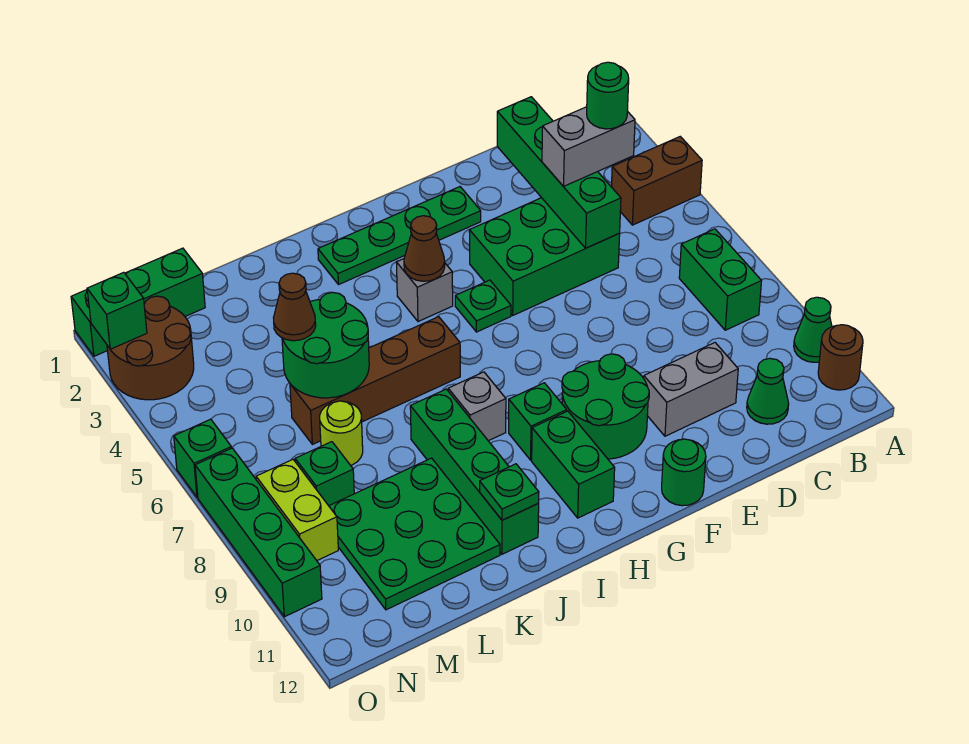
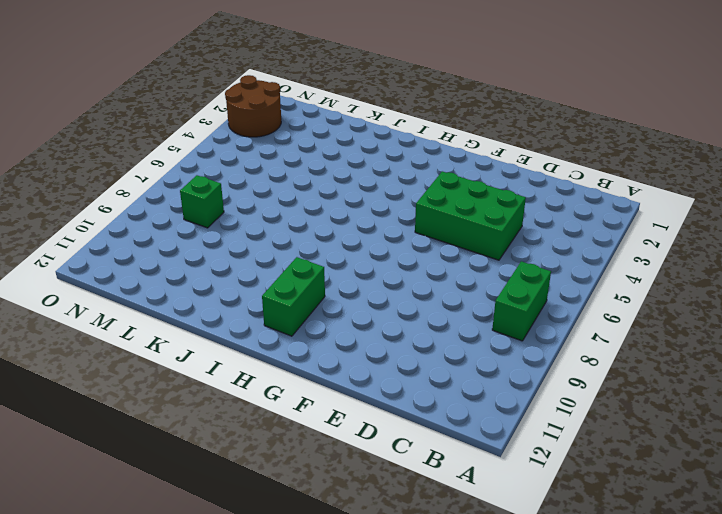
none -> brown brick A4:B4 level 1
none -> green cone A10 level 1
none -> brown round brick A11 level 1
none -> green cone C11 level 1

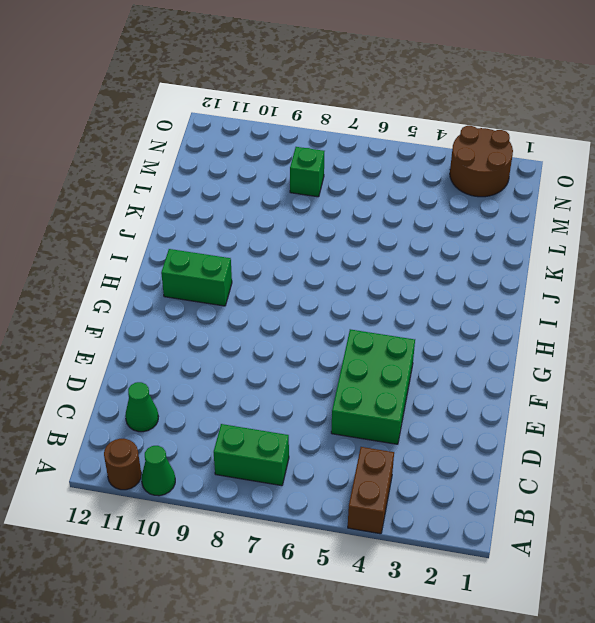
none -> grey brick D10:E10 level 1
none -> green plate F2:I2 level 1
none -> green round brick F9:G10 level 1
none -> green round brick F12 level 1

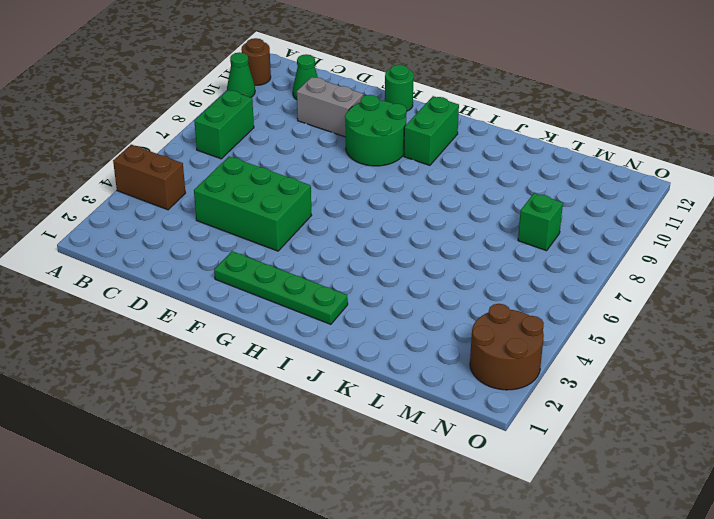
none -> green plate G5 level 1
none -> grey brick H4 level 1
none -> green brick H9 level 1
none -> brown brick I6:L6 level 1

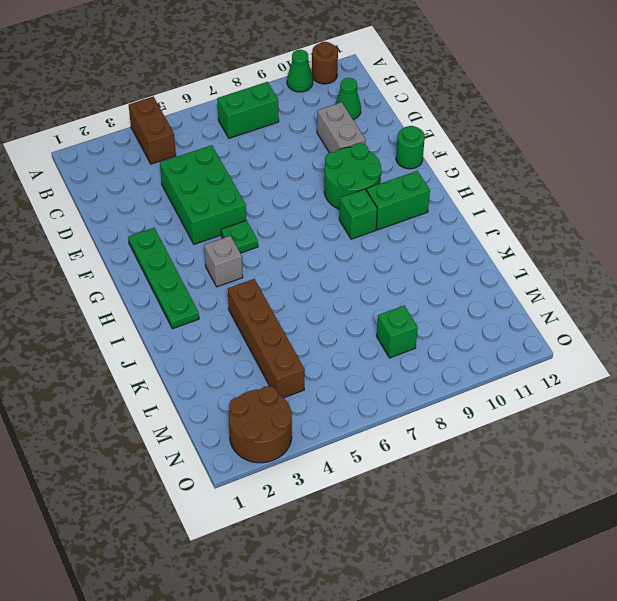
brown brick J4:M4 level 1 -> brown brick I6:L6 level 1
none -> grey brick I8 level 1
none -> green brick J8:J11 level 1
none -> green plate K9:M11 level 1
none -> lime round brick L7 level 1

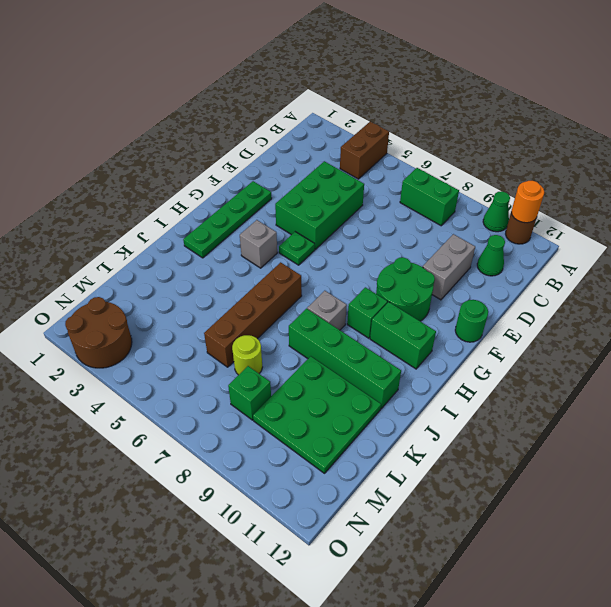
orange round brick A11 level 2 -> none
none -> green brick M1:O1 level 1
none -> lime brick N8:N9 level 1
none -> green brick O6 level 1
none -> green brick O7:O10 level 1

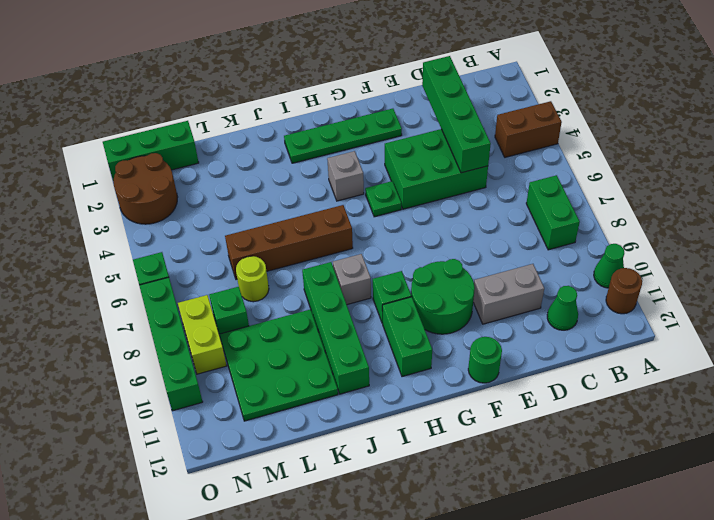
none -> brown cone H4 level 2
none -> green plate J11 level 2
none -> green round brick K5:L6 level 2
none -> green brick O2 level 2

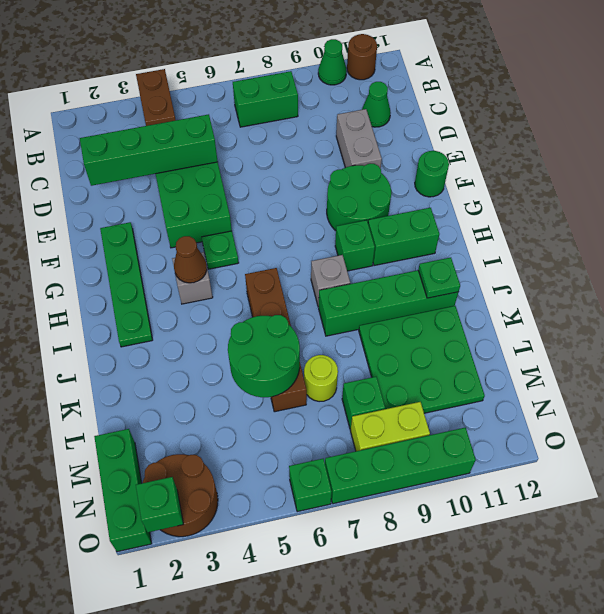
none -> grey brick C4:D4 level 3
none -> brown cone L5 level 3
none -> green round brick C4 level 4

